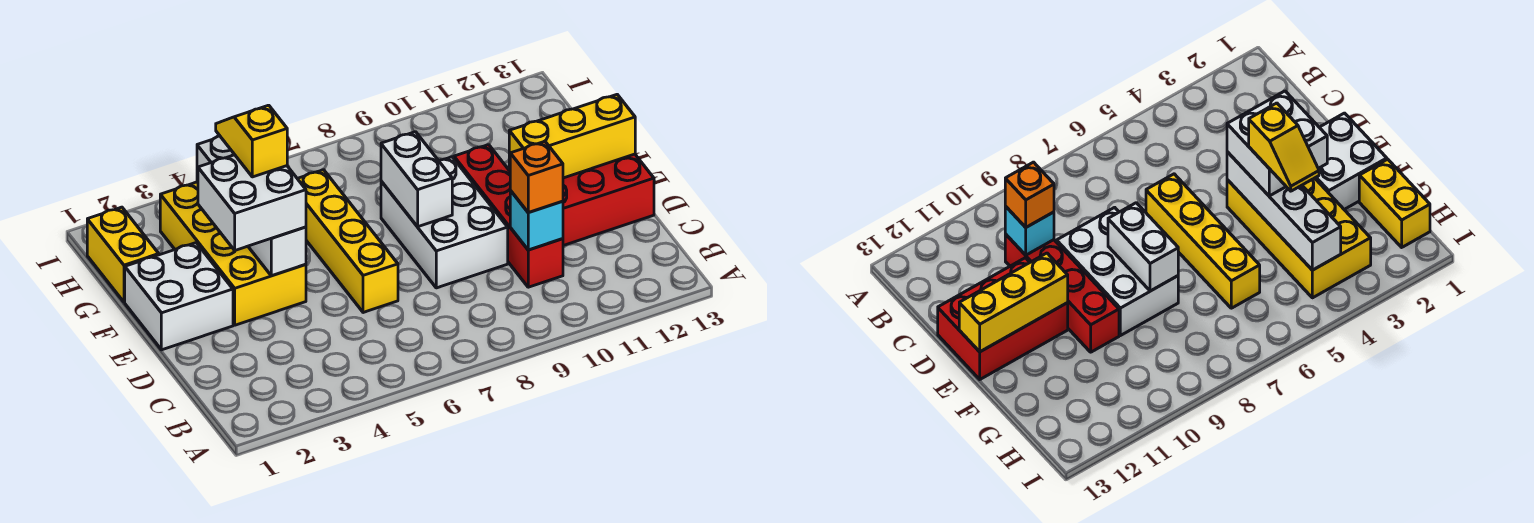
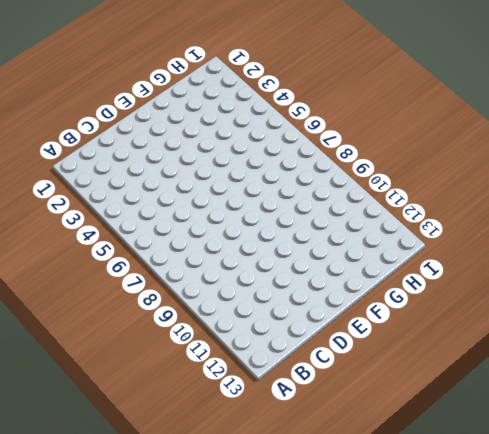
none -> red brick C10:F10 level 1
none -> yellow brick D6:G6 level 1
none -> white brick D8:F9 level 1

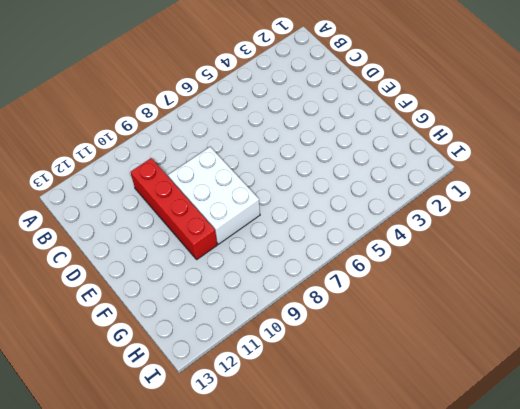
none -> yellow brick D6:G6 level 1
none -> red brick D11:E13 level 1
none -> white brick E1:F2 level 1

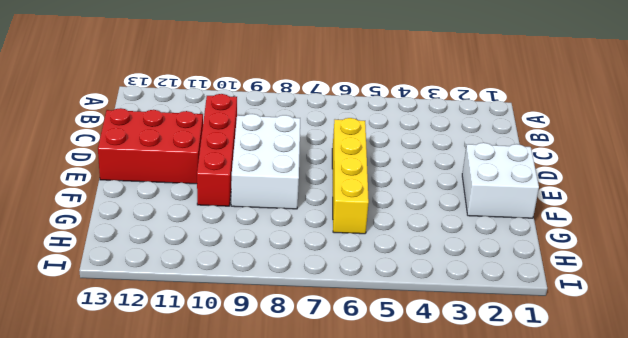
none -> yellow brick E3:H4 level 1
none -> yellow brick G1:H1 level 1
none -> cyan brick C10 level 2

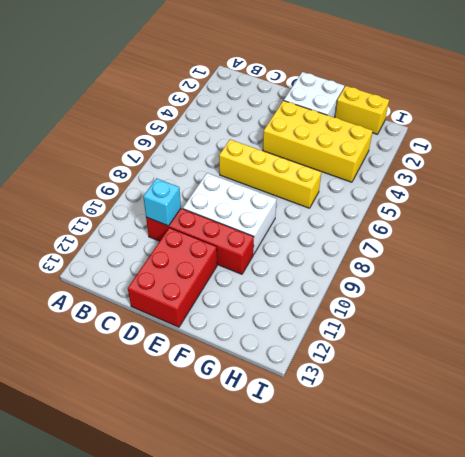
none -> white brick E4:H4 level 2
none -> white brick E8:F8 level 2
none -> yellow brick E11:E13 level 2

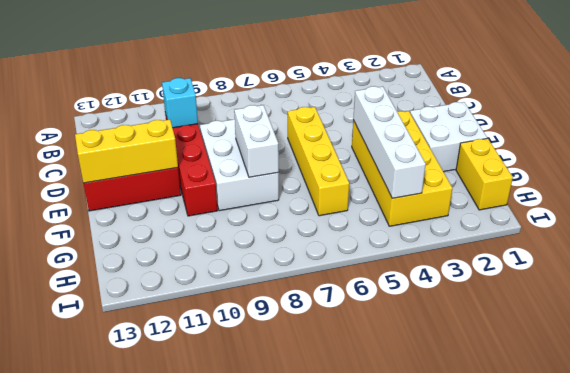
none -> orange brick C10 level 3
none -> white brick E3:F4 level 3
none -> yellow slope F4:G4 level 4 top F

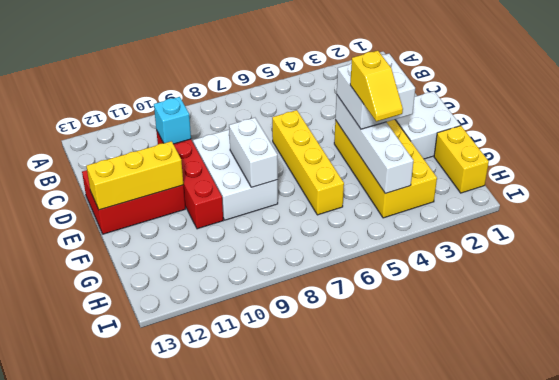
none -> orange brick C10 level 3

